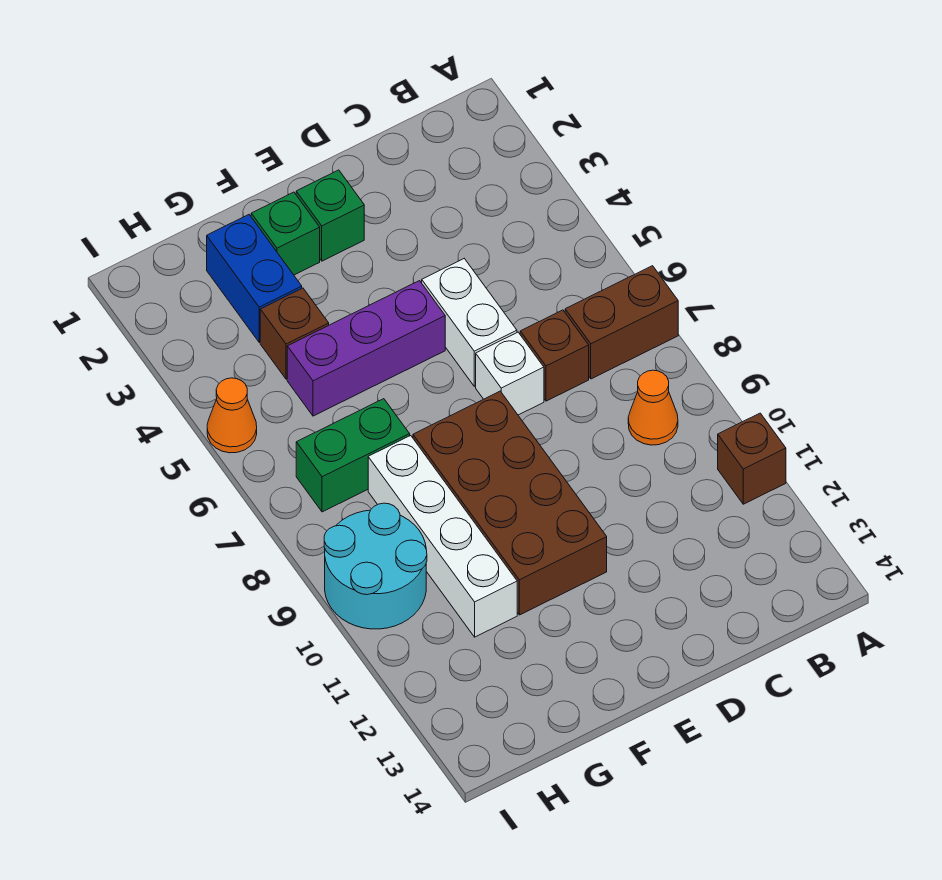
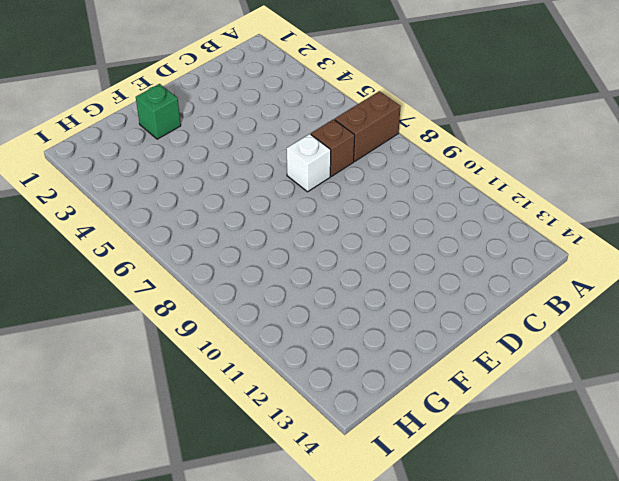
none -> brown brick A11 level 1
none -> orange cone B9 level 1
none -> white brick D5:D6 level 1

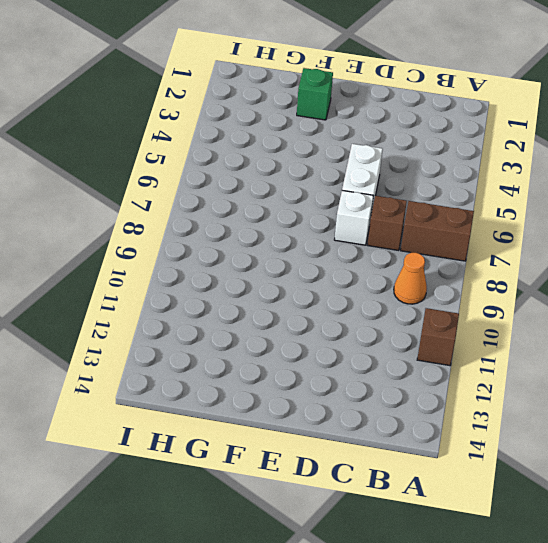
none -> green brick E2 level 1
none -> purple brick E5:G5 level 1
none -> brown brick E8:F11 level 1

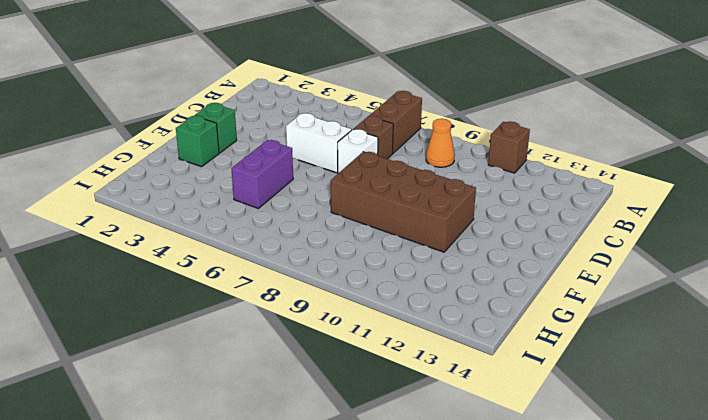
purple brick F5:G5 level 1 -> purple brick E5:G5 level 1
none -> blue brick G2:G3 level 1
none -> brown brick G4 level 1
none -> green brick G7:H7 level 1

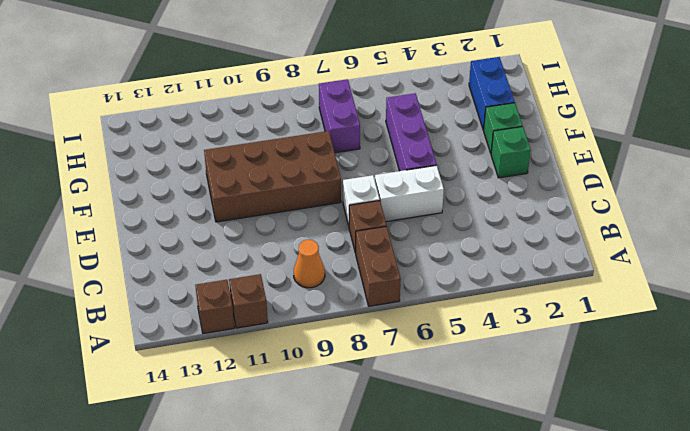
brown brick A12 level 1 -> brown brick G4 level 1
blue brick G2:H2 level 1 -> blue brick G2:G3 level 1
purple brick G7:H7 level 1 -> green brick G7:H7 level 1
none -> white brick G8:G11 level 1
none -> cyan round brick H9:I10 level 1
none -> orange cone I5 level 1

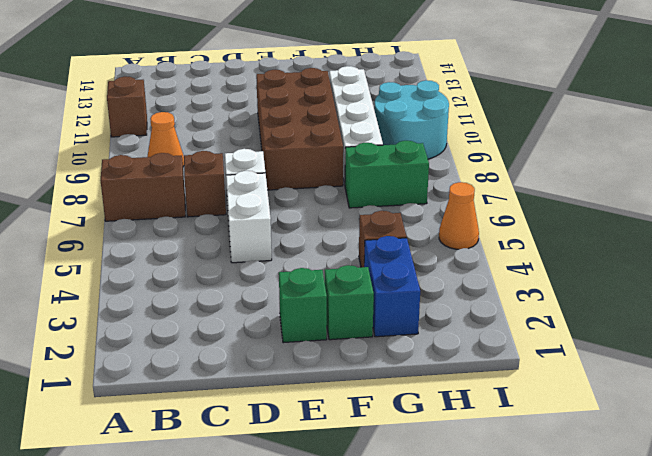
none -> purple brick E5:G5 level 1

